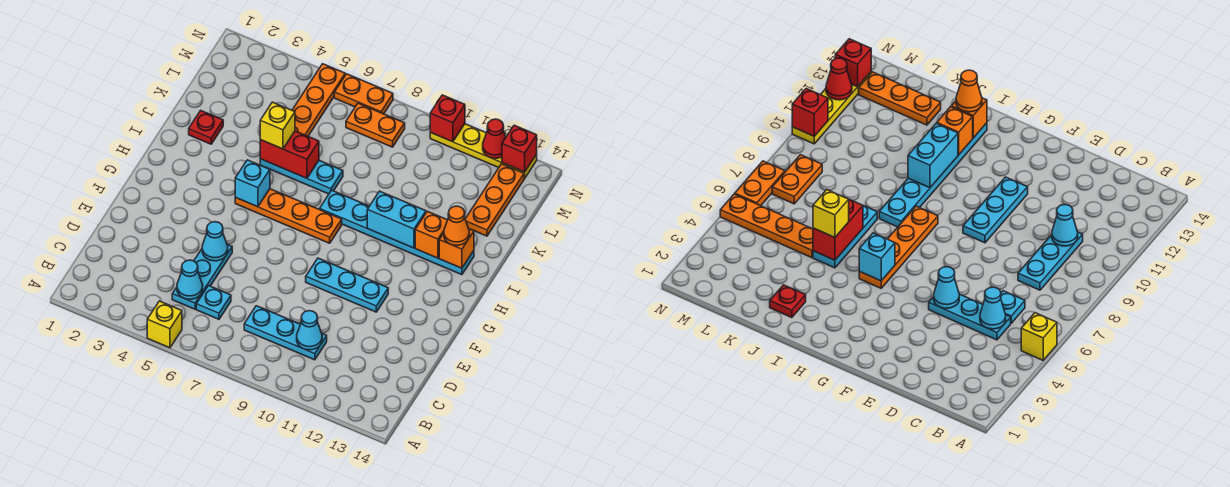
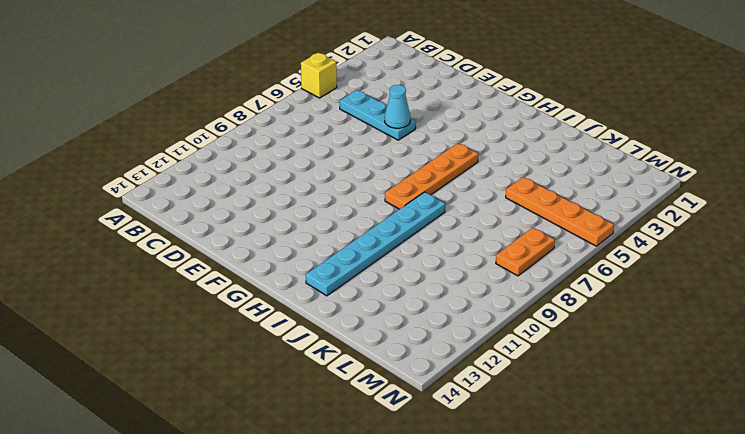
none -> cyan plate C6 level 1
none -> cyan plate C8:C10 level 1
none -> cyan plate F9:F11 level 1

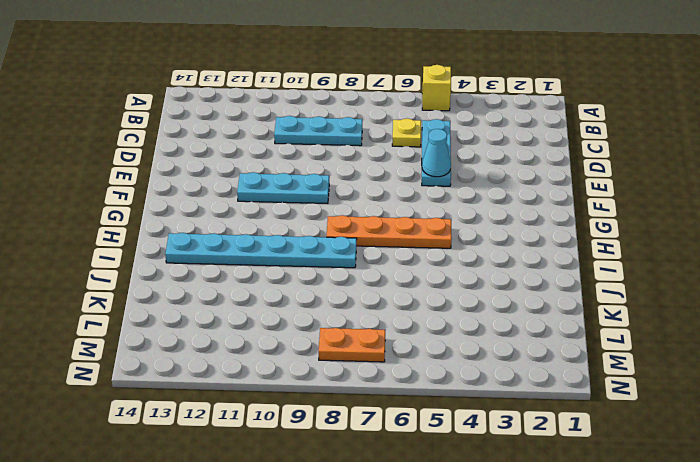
yellow plate C6 level 1 -> cyan plate C6 level 1
none -> red plate J2 level 1
none -> cyan plate J5:J7 level 1
none -> orange plate K5:N5 level 1

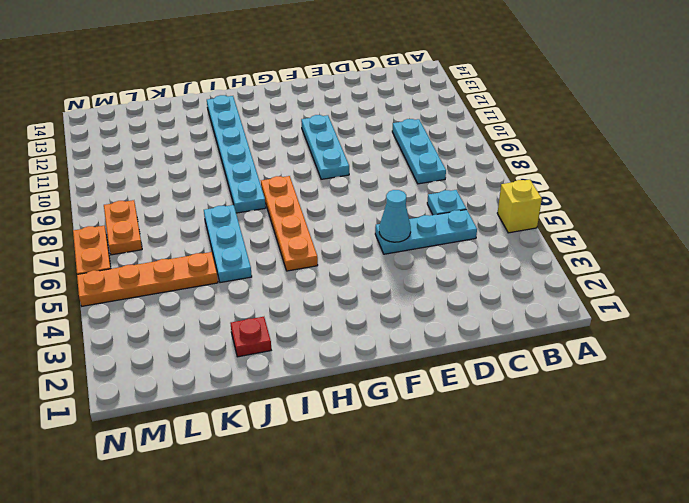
none -> orange plate K13:M13 level 1
none -> yellow plate N10:N13 level 1
none -> cyan cone C5 level 2

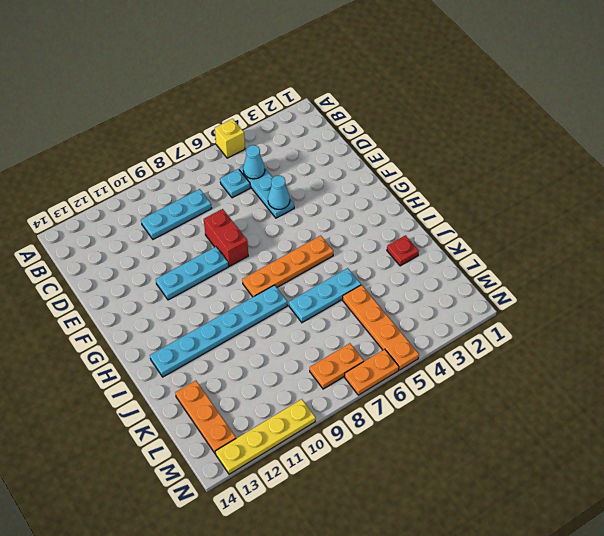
red brick E8:F8 level 1 -> red brick J5:J6 level 2
none -> cyan cone C10 level 2
none -> cyan brick H5 level 2
none -> cyan brick I10:I11 level 2

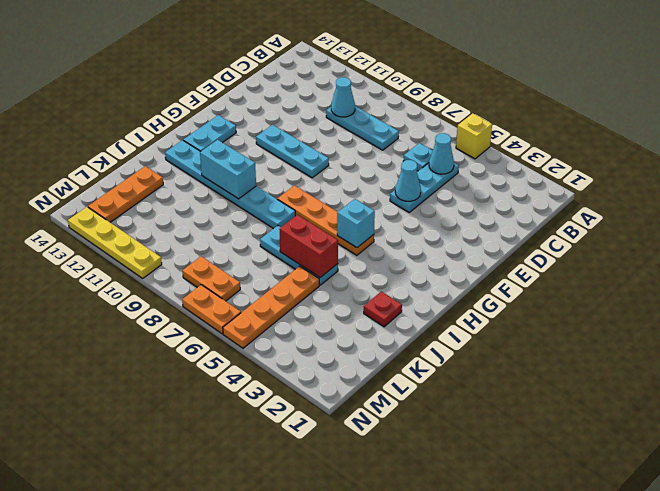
cyan plate G13:H13 level 1 -> none
none -> orange brick I12 level 2
none -> orange brick I13 level 2
none -> red brick N10 level 2

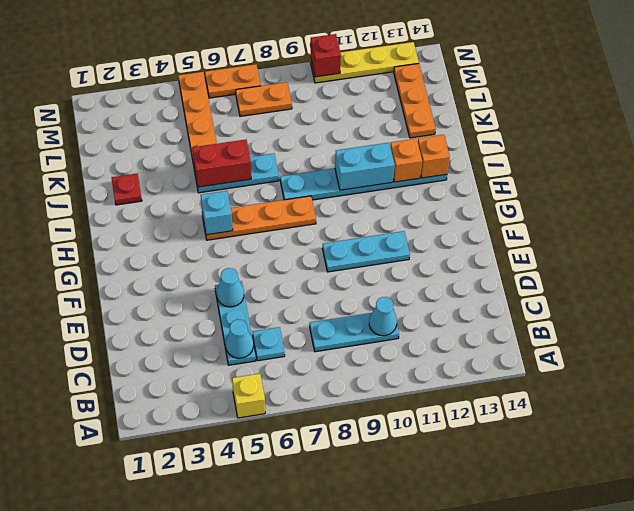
none -> red cone N12 level 2
none -> red brick N13 level 2
none -> orange cone I13 level 3

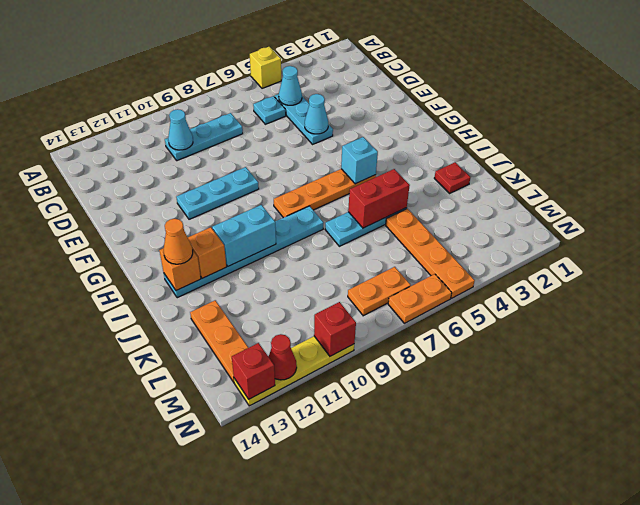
none -> yellow brick J5 level 3

